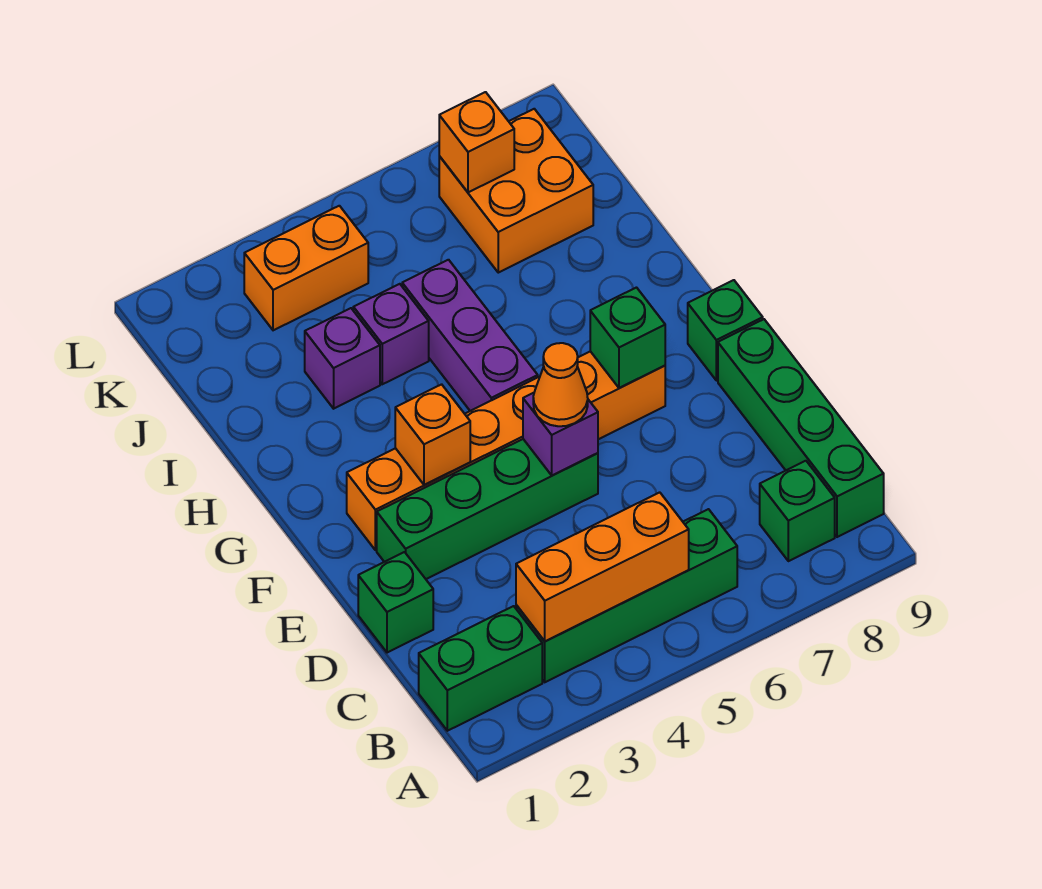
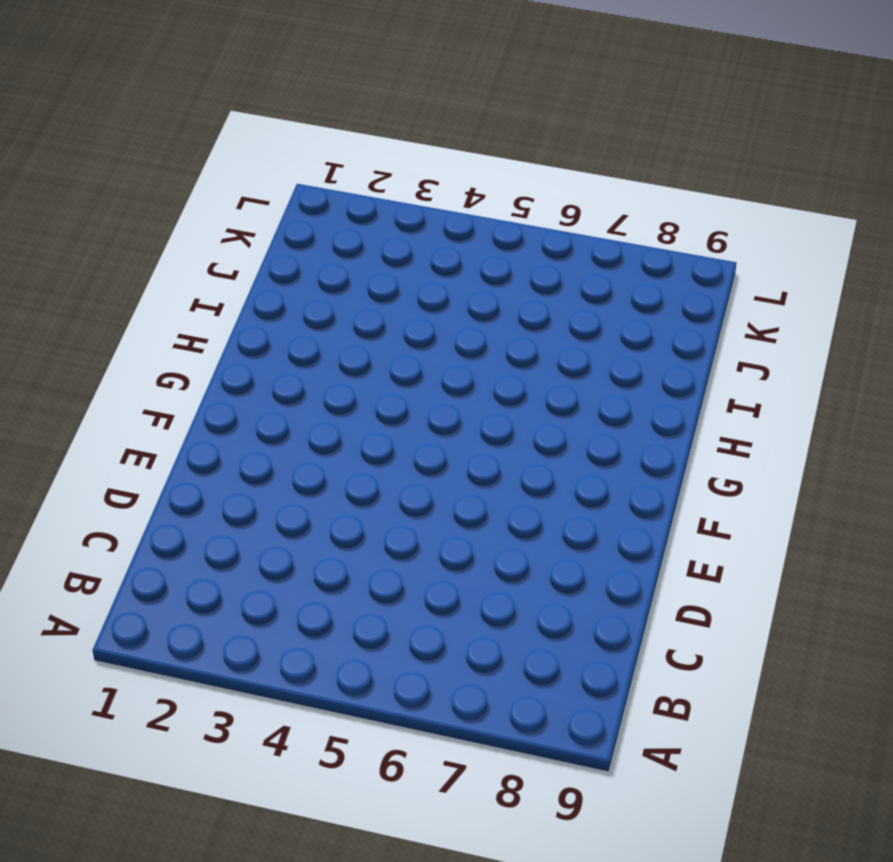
none -> green brick B1:B2 level 1
none -> green brick B3:B6 level 1
none -> green brick B8 level 1

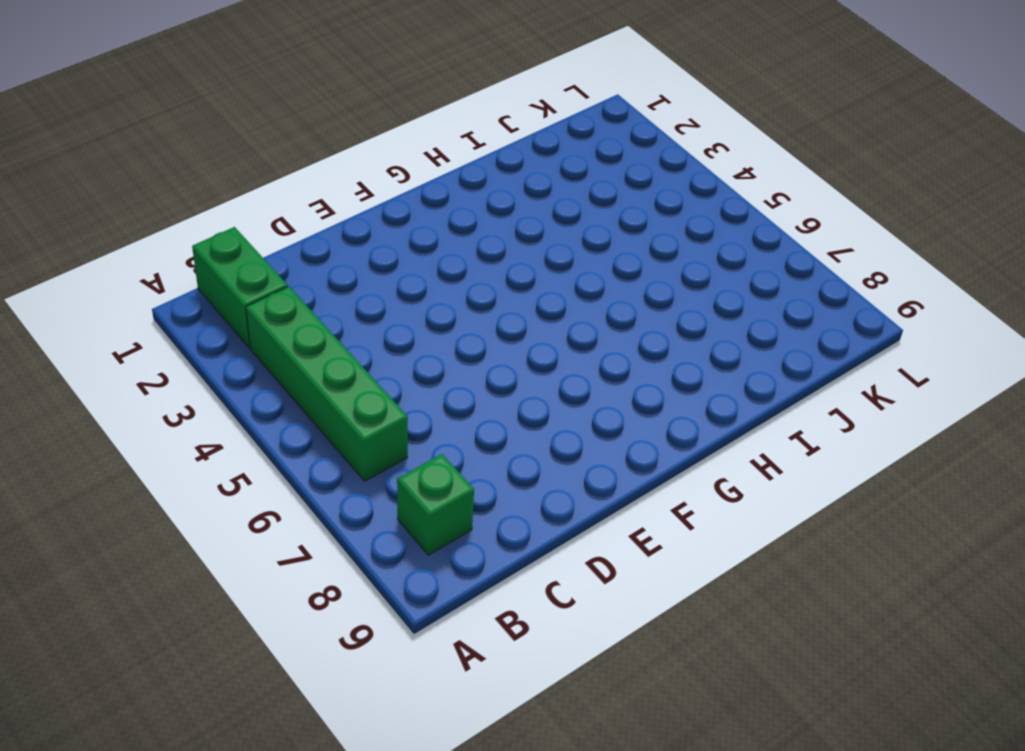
none -> green brick B9:E9 level 1
none -> green brick D1 level 1
none -> green brick E2:E5 level 1

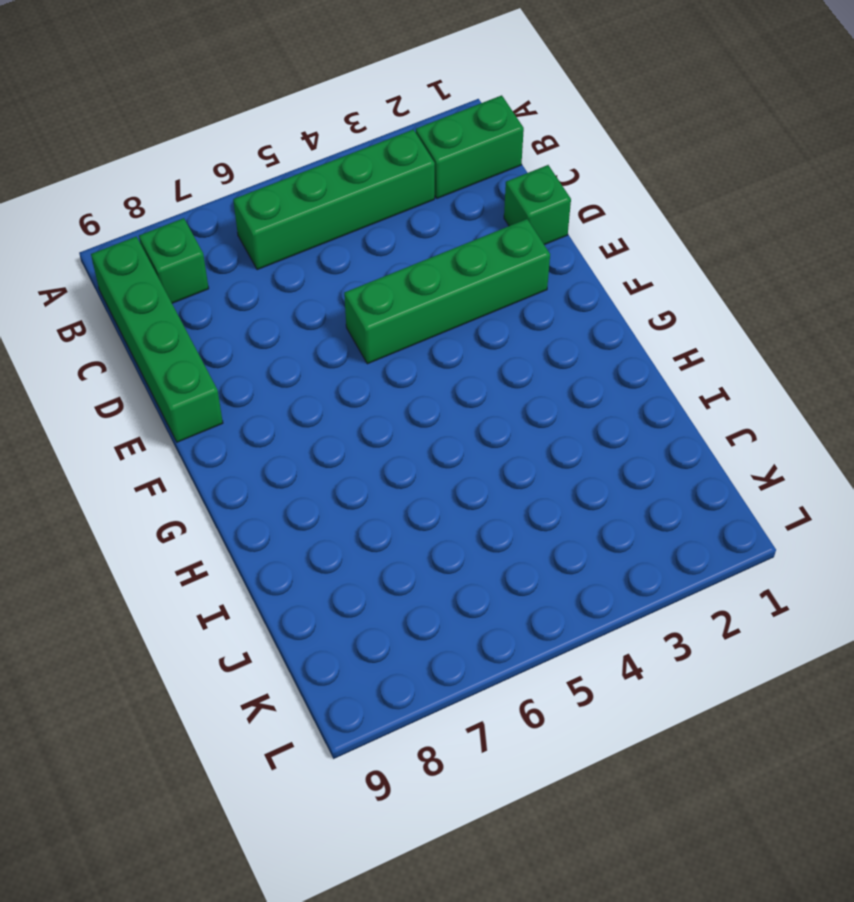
none -> orange brick F2:F7 level 1
none -> green brick F9 level 1
none -> purple brick G5:I5 level 1

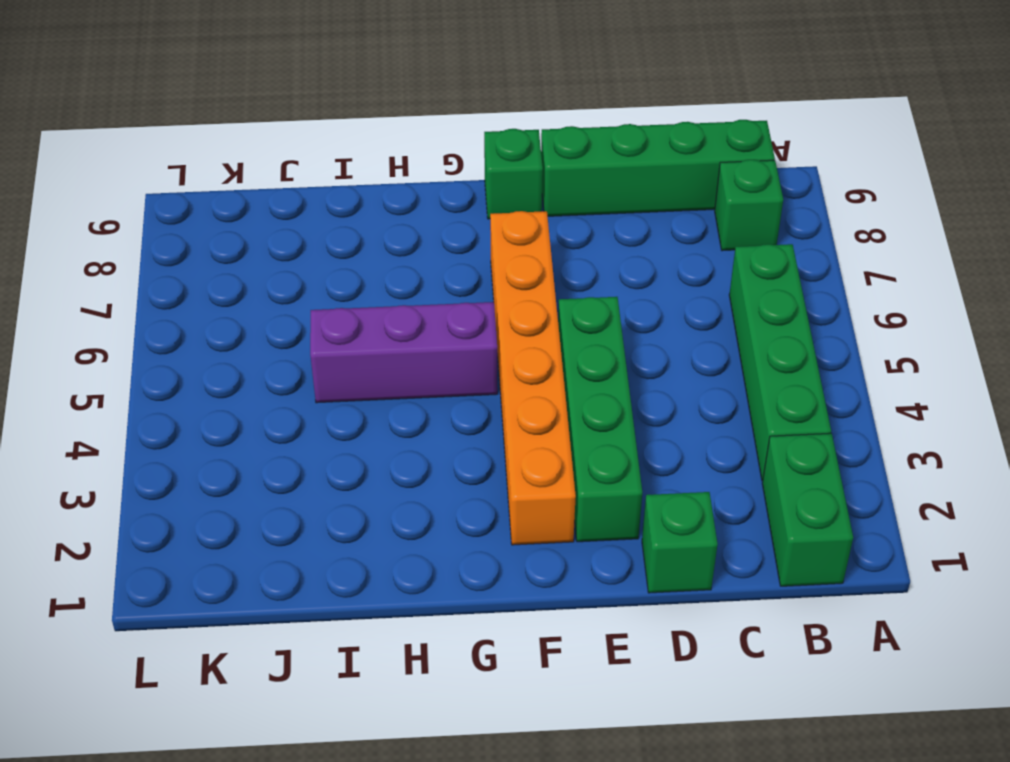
none -> purple brick I3 level 1
none -> purple brick I4 level 1
none -> orange brick J7:K8 level 1

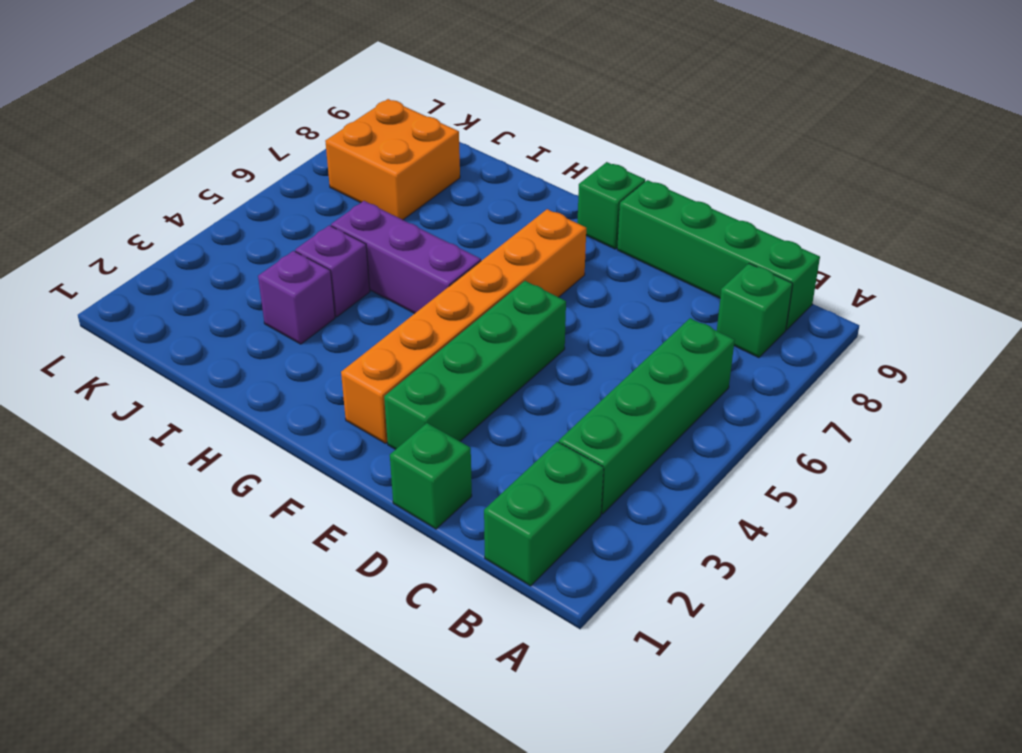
none -> orange brick K3:K4 level 1
none -> orange brick B3:B5 level 2
none -> purple brick E5 level 2

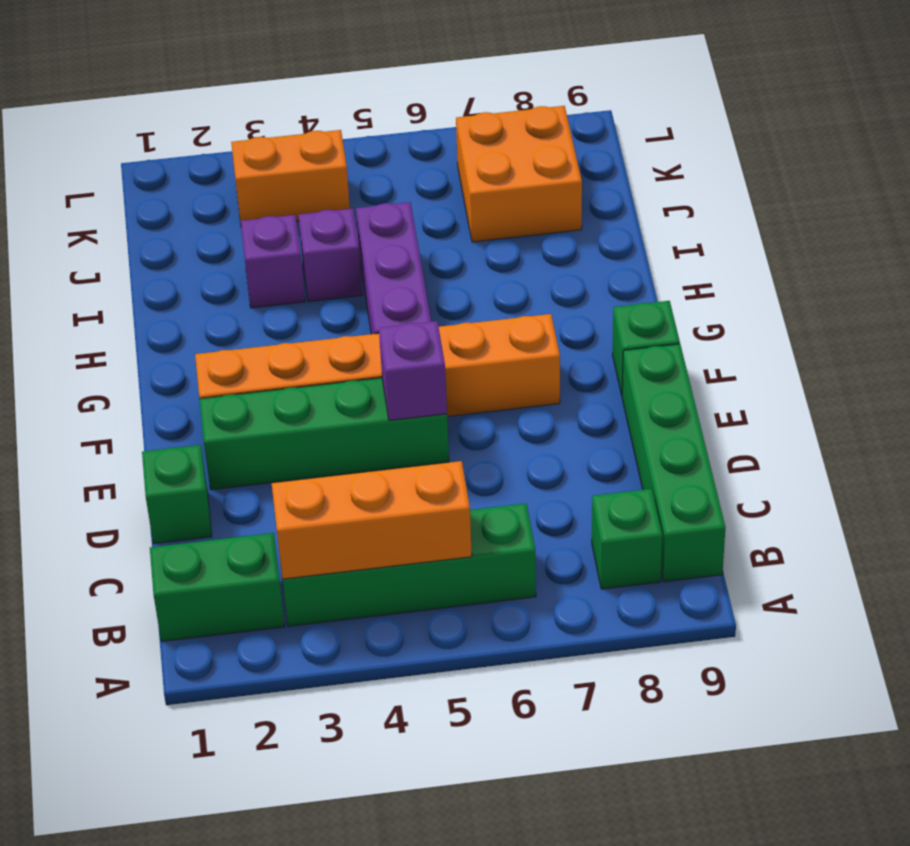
none -> orange brick F3 level 2
none -> green brick F7 level 2
none -> orange brick K7 level 2

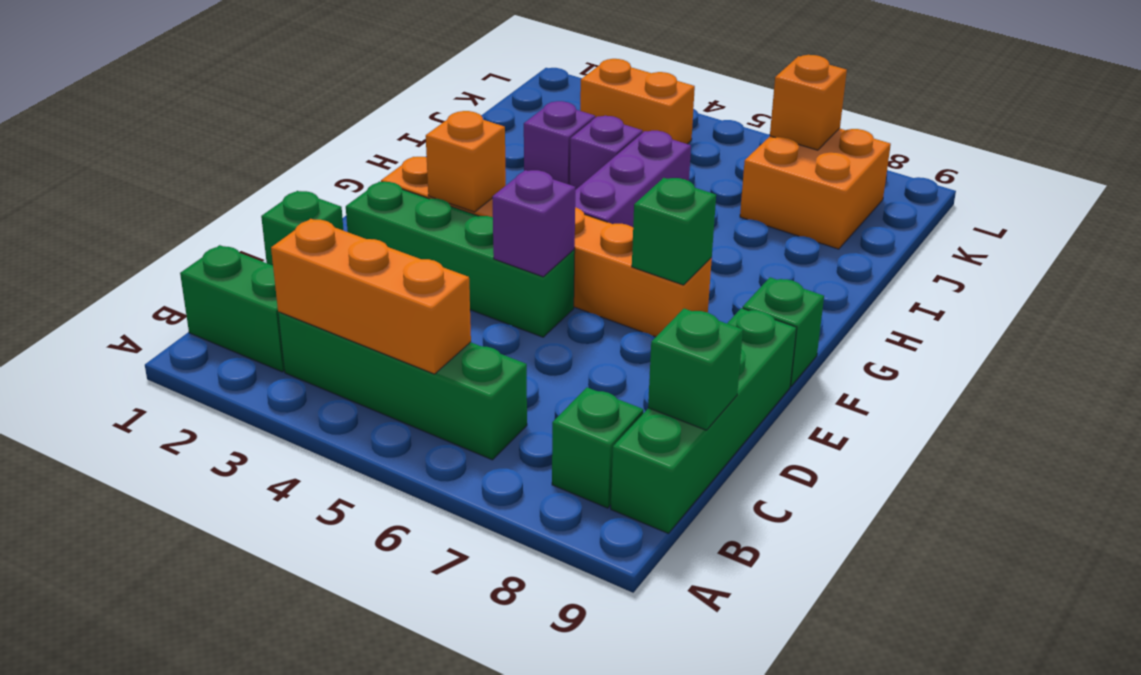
green brick C9 level 2 -> none
none -> orange cone E5 level 3

